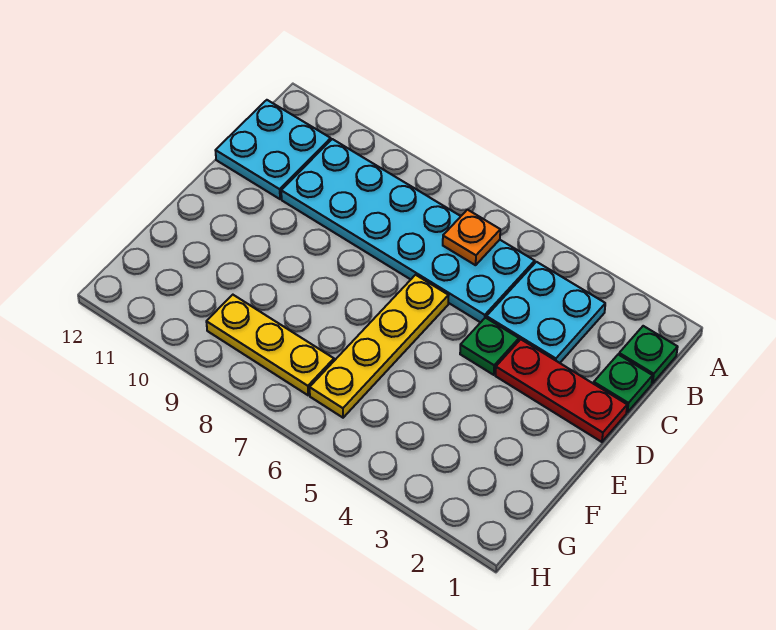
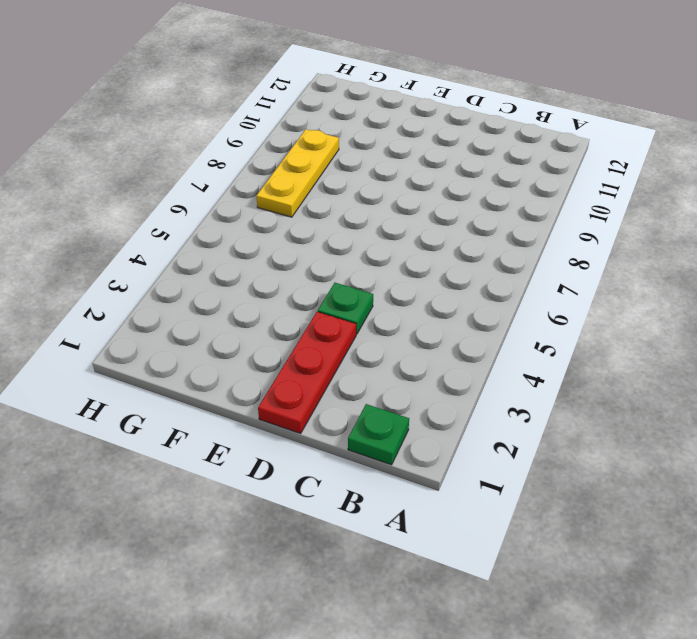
none -> cyan plate B3:C4 level 1
none -> cyan plate B5:C10 level 1

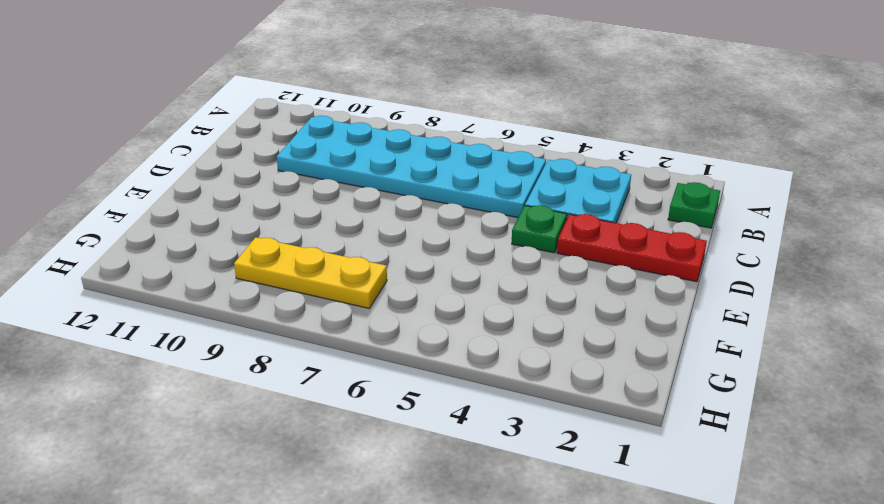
none -> cyan plate B11:C12 level 1
none -> green plate C1 level 1

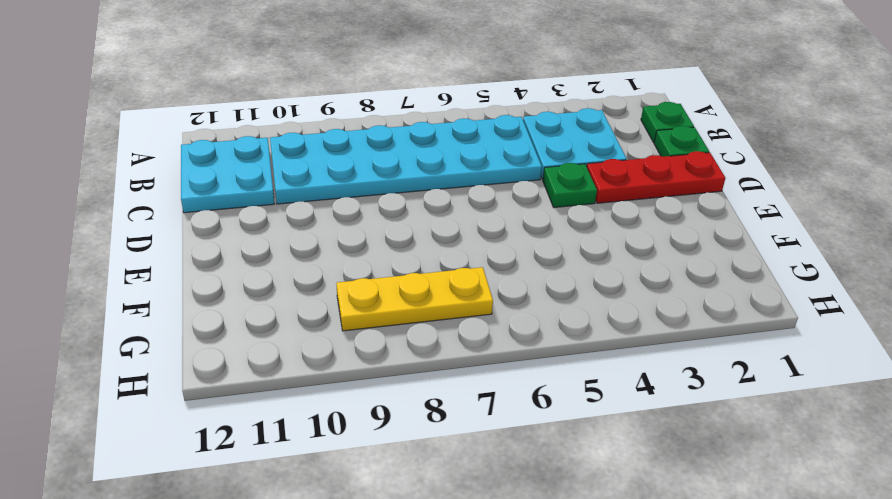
none -> yellow plate D6:G6 level 1
none -> orange plate B6 level 2

